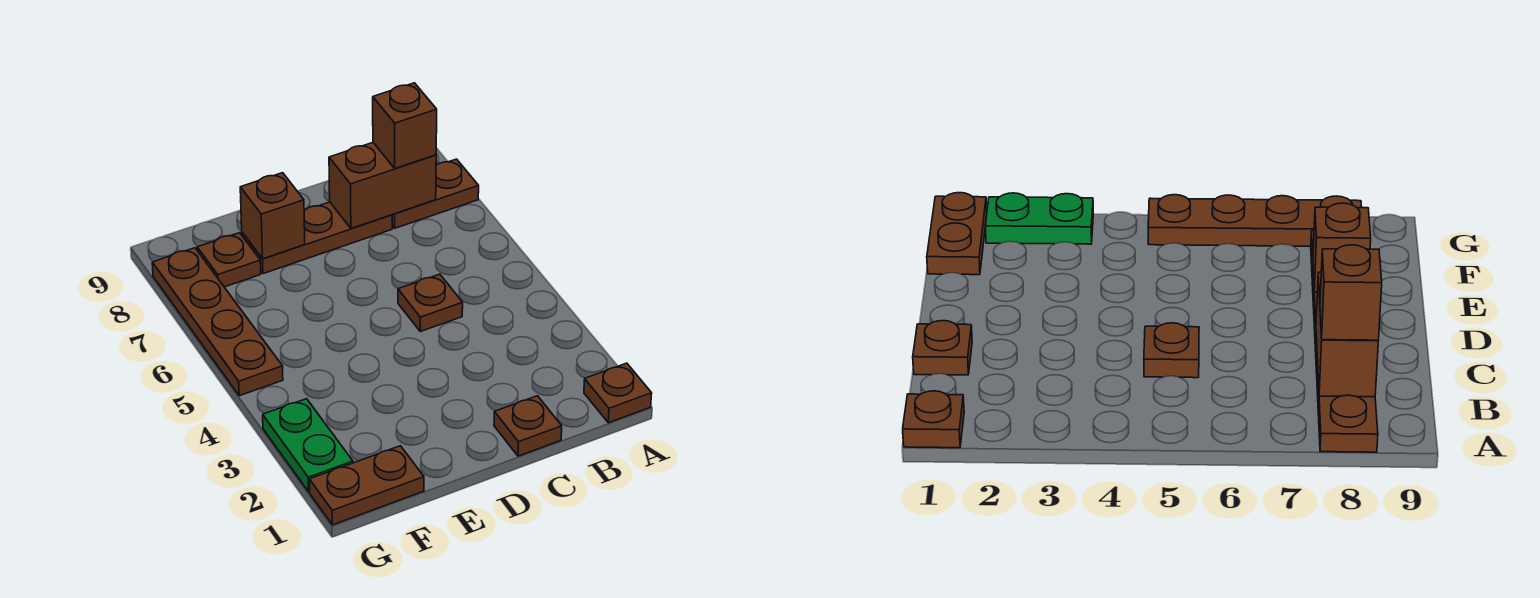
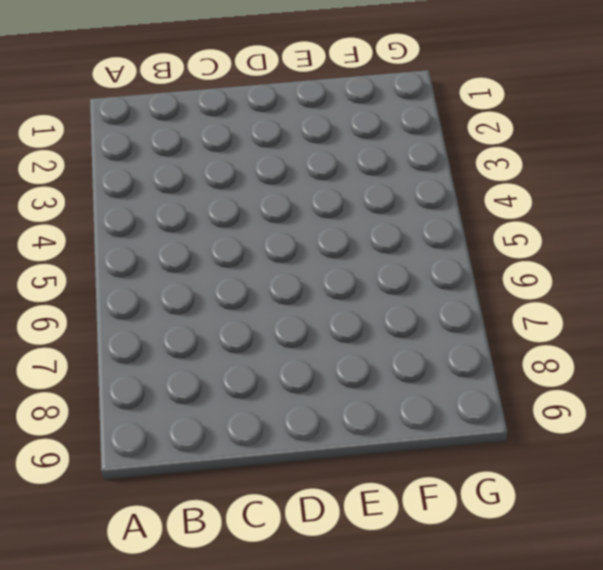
none -> brown plate A1 level 1
none -> brown plate A8:B8 level 1
none -> brown plate C1 level 1

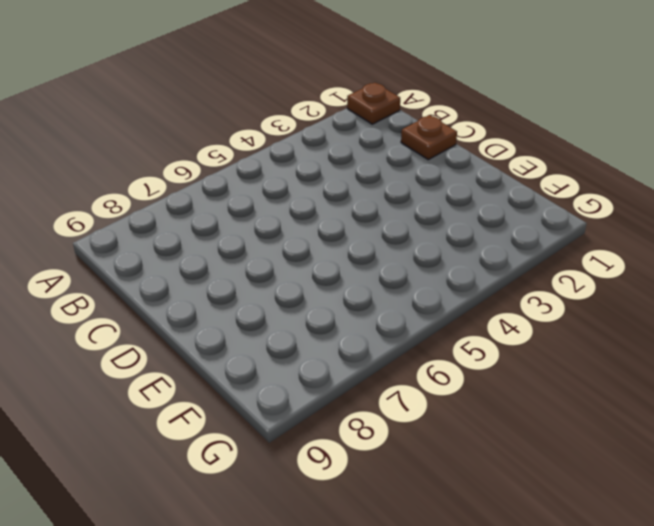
none -> brown plate A8:B8 level 1
none -> brown plate C5 level 1
none -> brown plate C8:E8 level 1

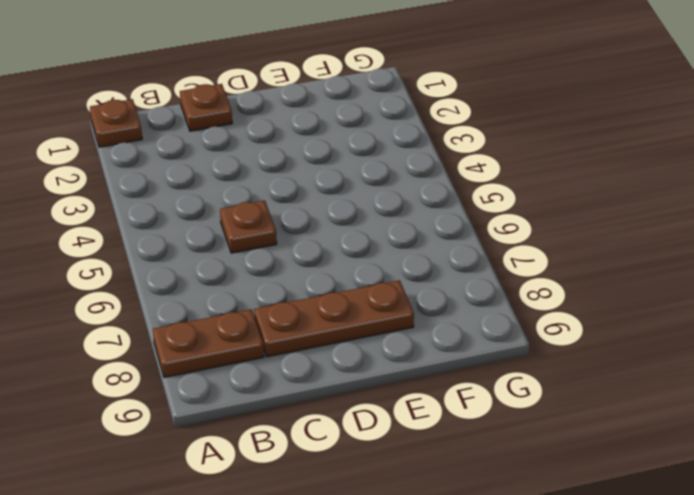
none -> brown plate F1:G1 level 1
none -> brown plate F8 level 1
none -> green plate G2:G3 level 1

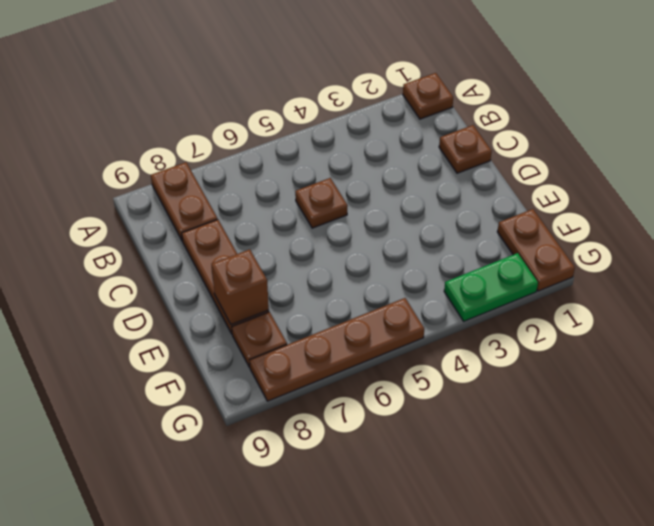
none -> brown brick B8:C8 level 2
none -> brown brick B8 level 3

